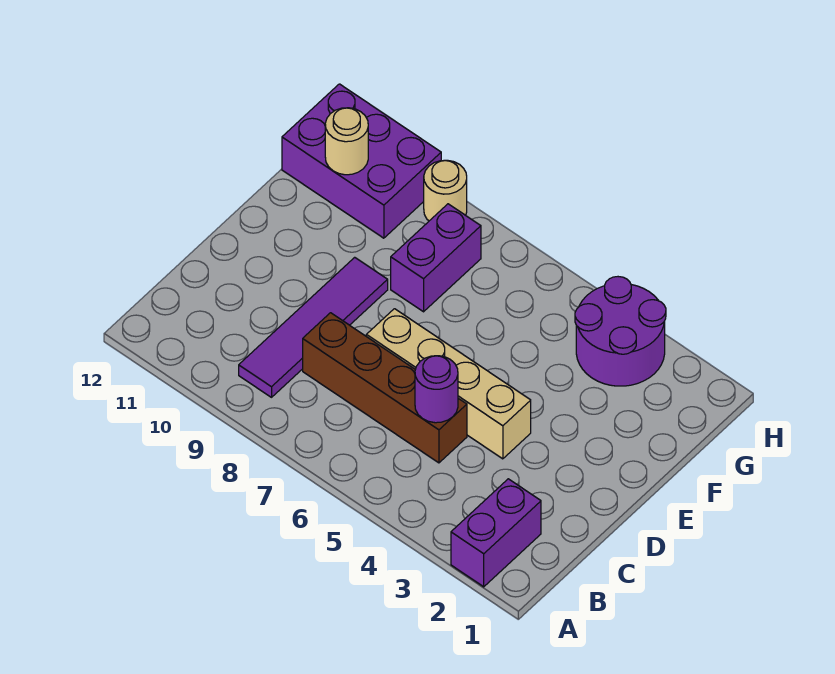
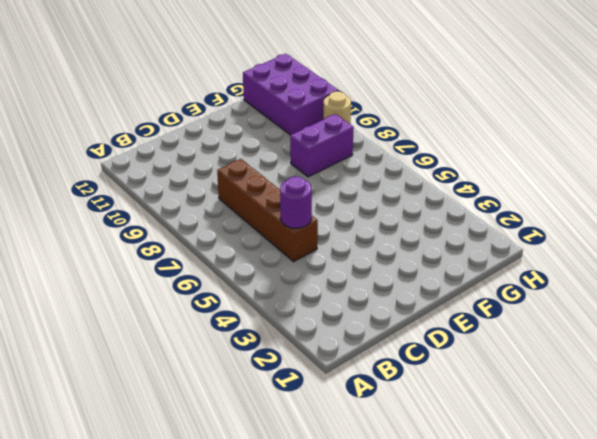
none -> purple brick A2:B2 level 1
none -> purple tile B9:E9 level 1

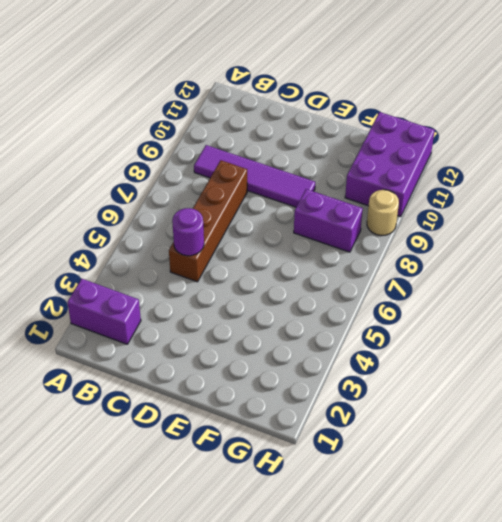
none -> tan brick D4:D7 level 1
none -> purple round brick G3:H4 level 1

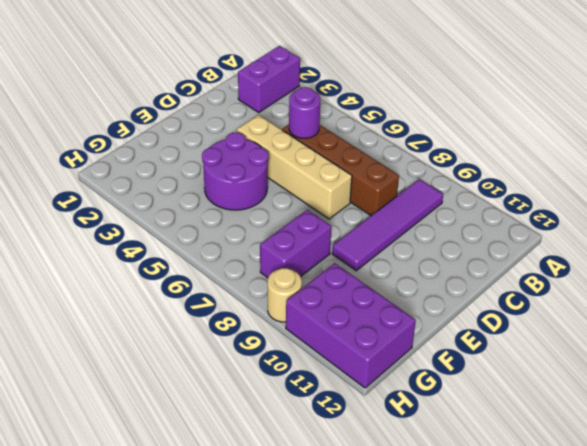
purple round brick E4:F5 level 1 -> purple round brick G3:H4 level 1
none -> tan round brick G11 level 2

